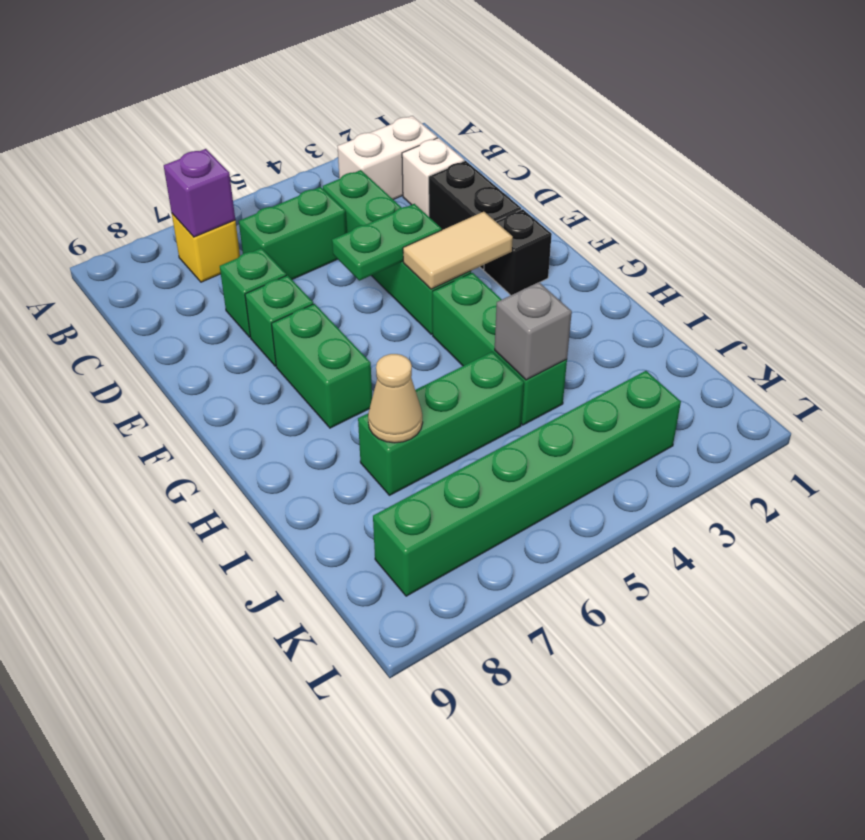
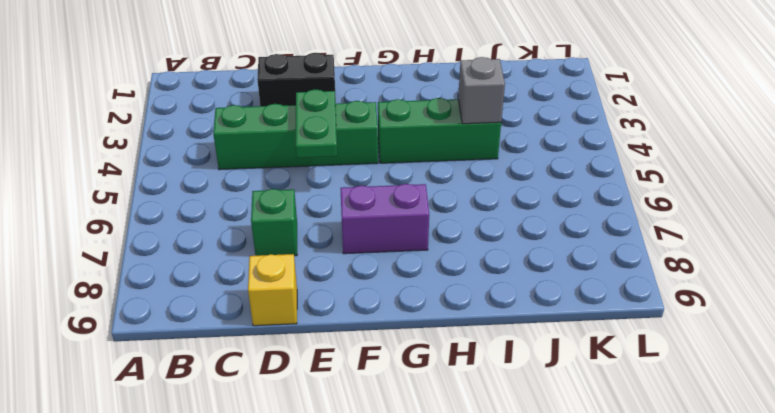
yellow brick D9 level 1 -> yellow brick B7 level 1
purple brick F7:G7 level 1 -> green brick F7:G7 level 1
none -> white brick B2:B3 level 1
none -> white brick C2 level 1
none -> green brick C5:C6 level 1

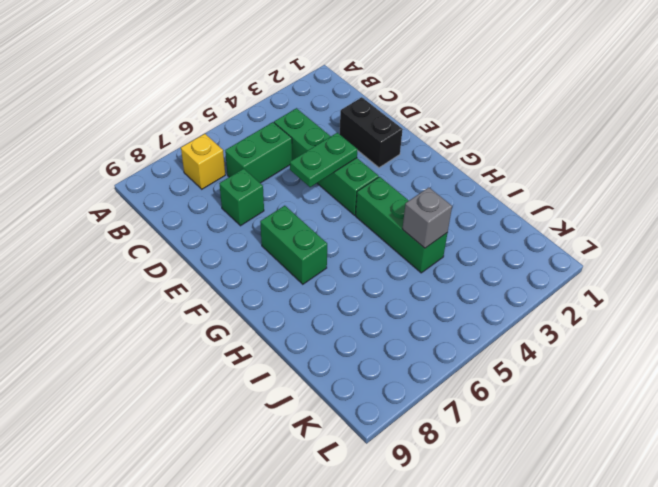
none -> white brick B2:B3 level 1
none -> white brick C2 level 1
none -> green brick E7 level 1

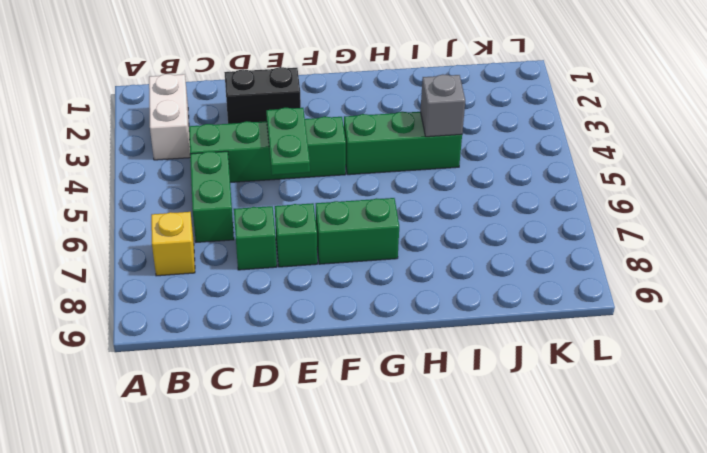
none -> white brick C2 level 1
none -> black brick F2 level 1
none -> green brick I5:I7 level 1

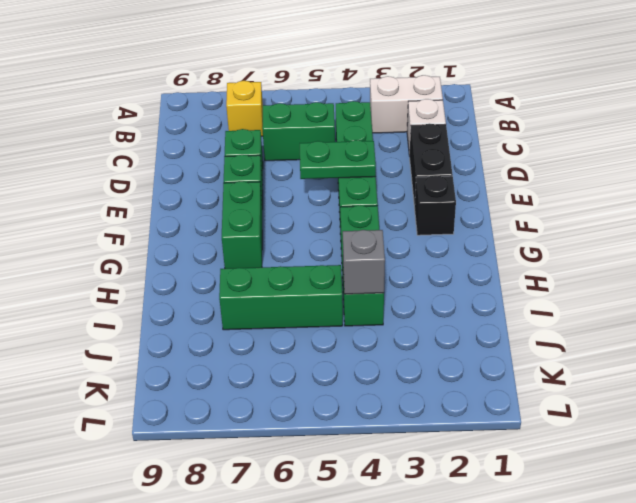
none -> green brick K3:K8 level 1
none -> purple brick B7 level 2
none -> tan tile F3:F4 level 2

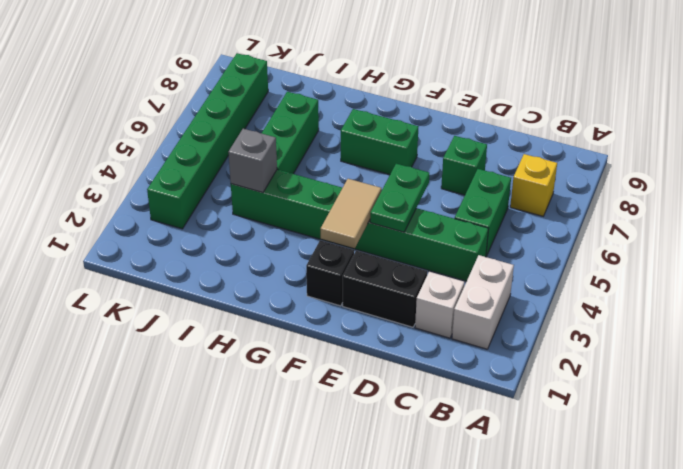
none -> green brick E7 level 1
none -> purple brick B7 level 2
none -> tan cone I7 level 2

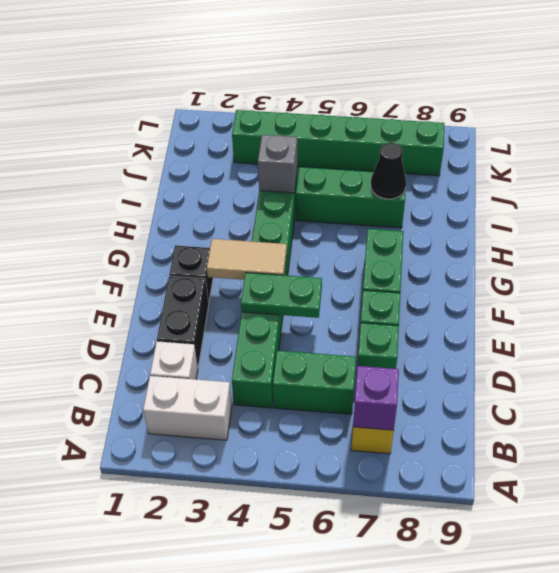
black cone I7 level 2 -> tan cone I7 level 2

